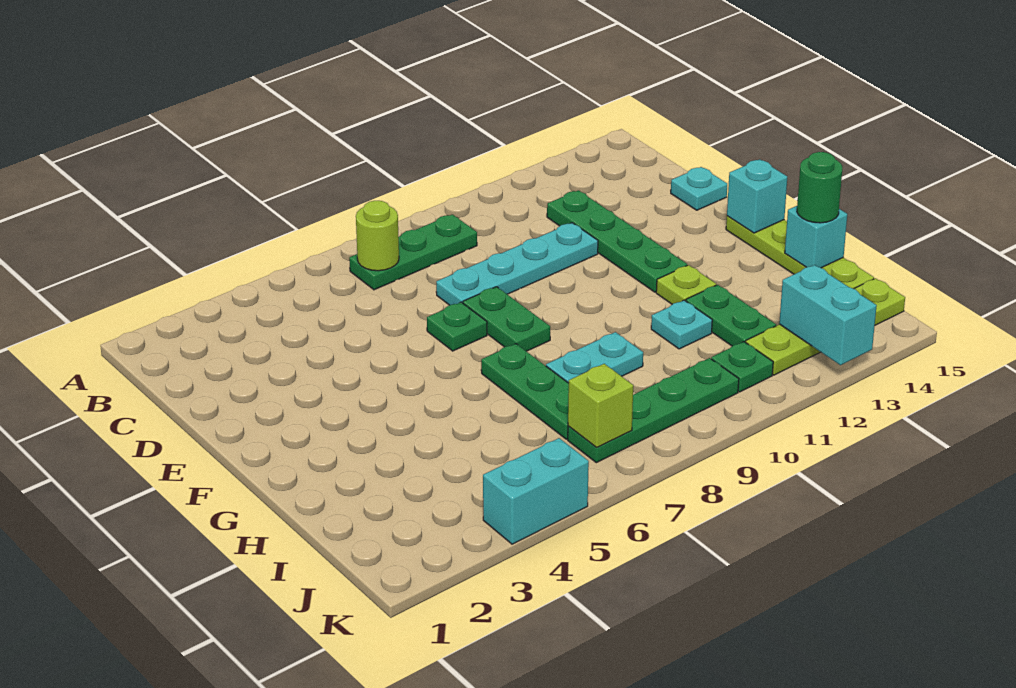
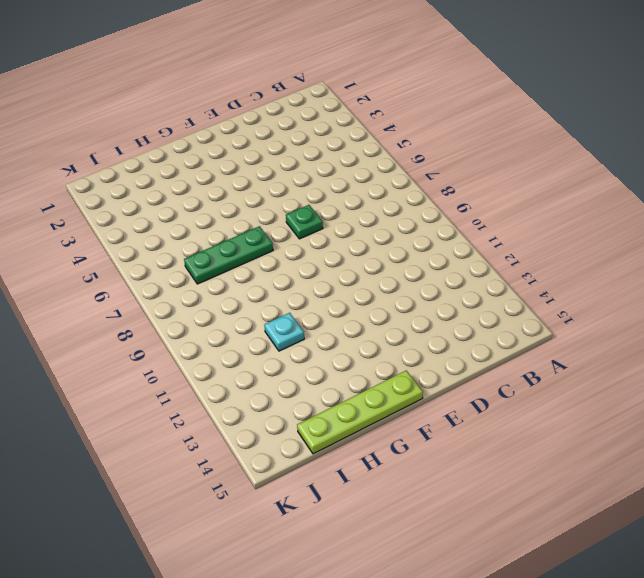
none -> green plate B7:B9 level 1
none -> green plate C12:F12 level 1
none -> cyan plate D8:D11 level 1

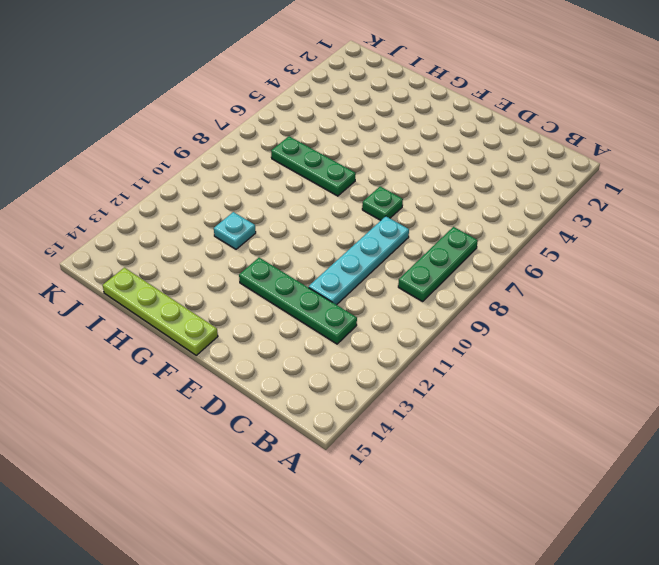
none -> cyan plate D15 level 1
none -> green plate E8:F8 level 1
none -> lime plate G12 level 1

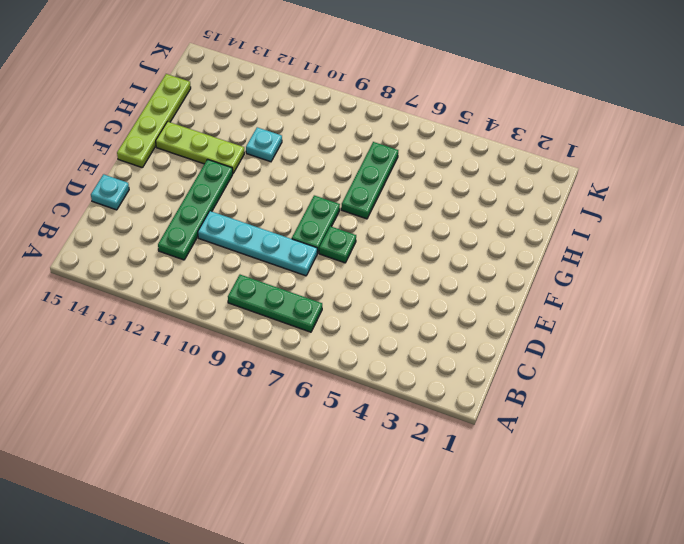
lime plate G12:G14 level 1 -> lime plate G12 level 1
none -> cyan plate H8:H9 level 1
none -> green plate H12:I12 level 1
none -> green plate J7:J10 level 1

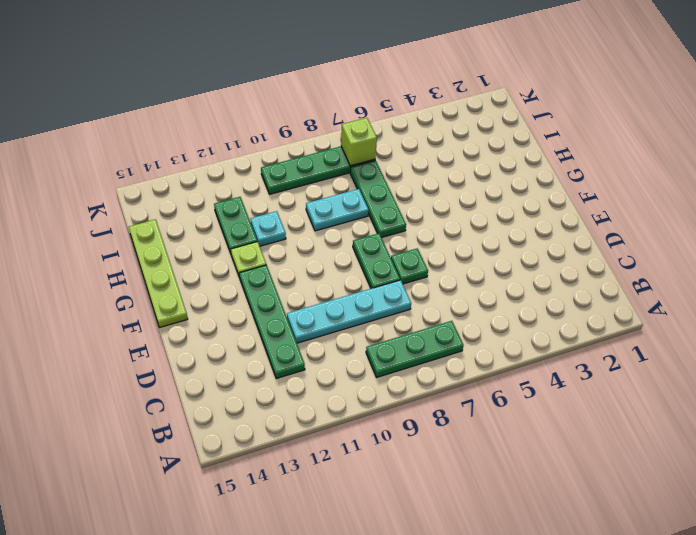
none -> cyan plate D15 level 1
none -> green plate J11 level 1
none -> lime plate J12:J15 level 1

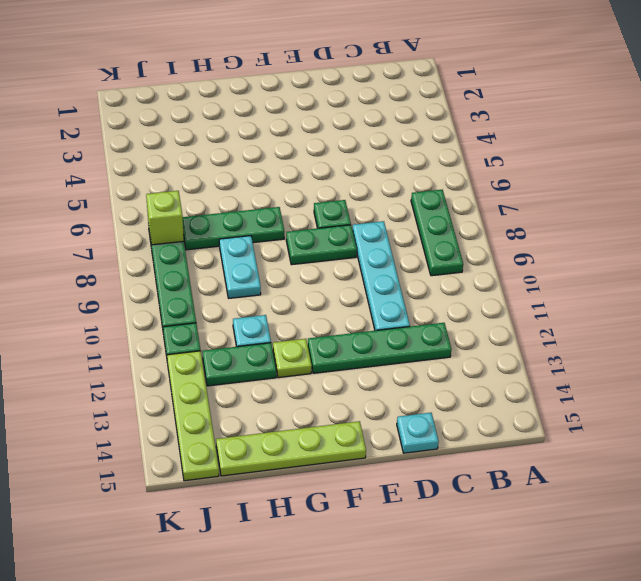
none -> cyan brick K4:K5 level 1
none -> lime round brick B7 level 2
none -> cyan brick F15 level 2

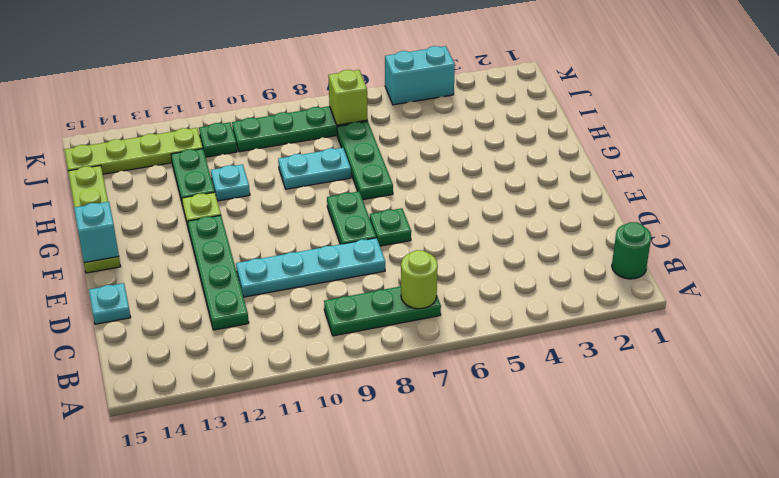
green round brick B1 level 1 -> green round brick H15 level 3
none -> cyan brick H15 level 2
none -> cyan brick J13:K13 level 2

